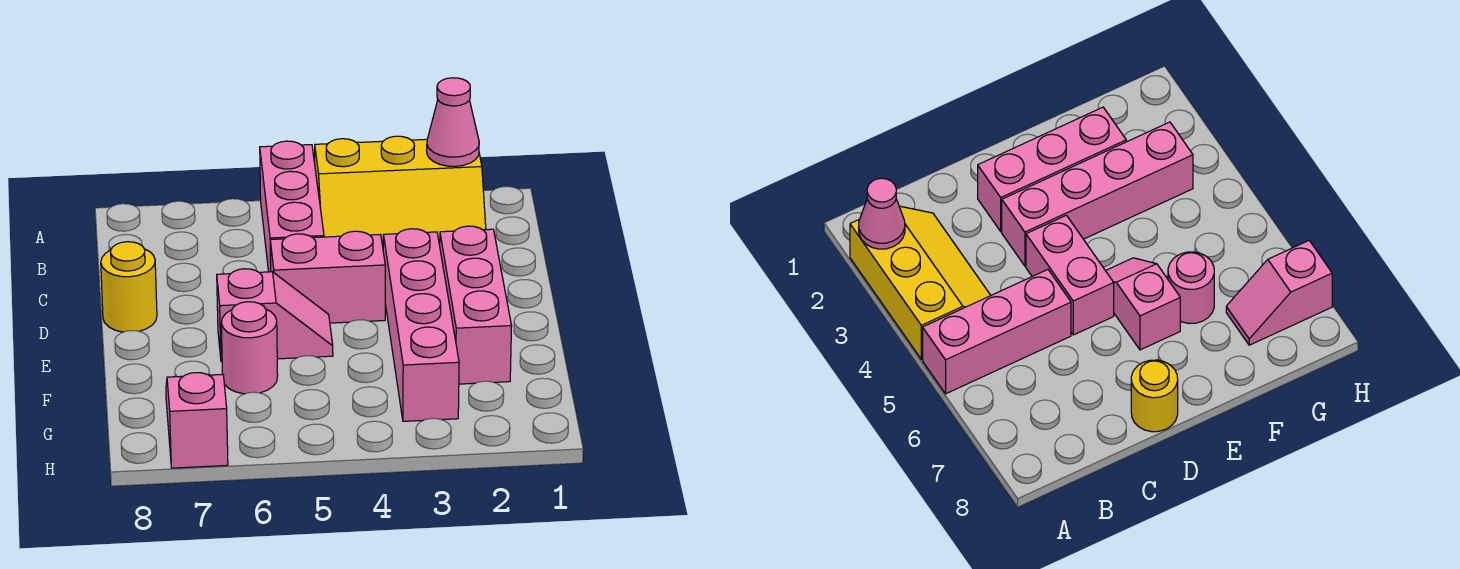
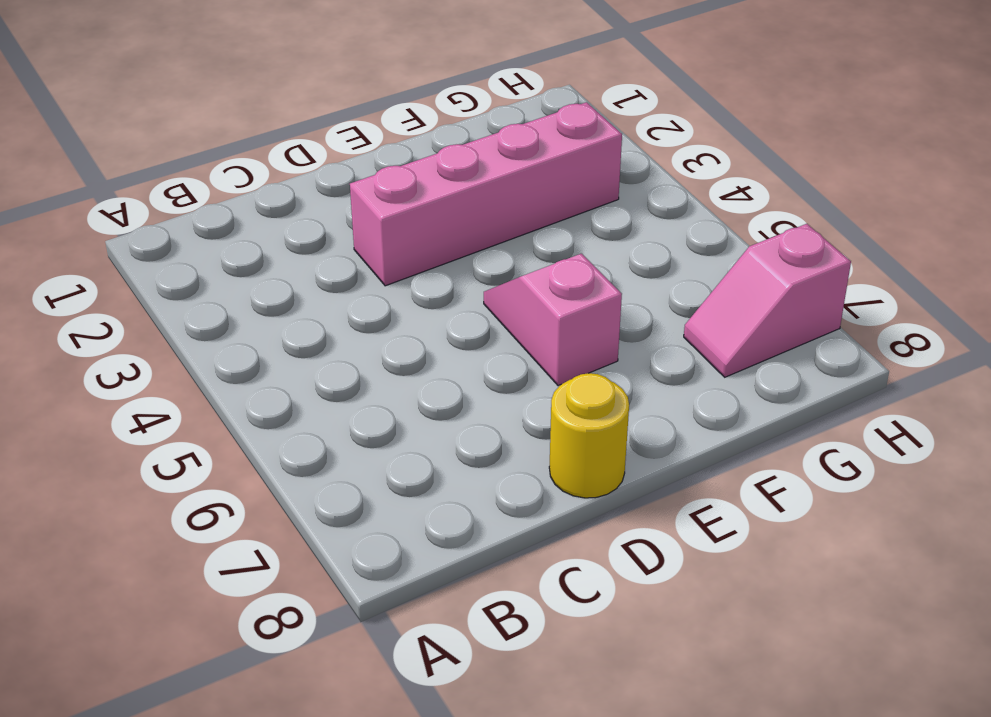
none -> yellow slope A2:B4 level 1 top A
none -> pink brick A5:C5 level 1

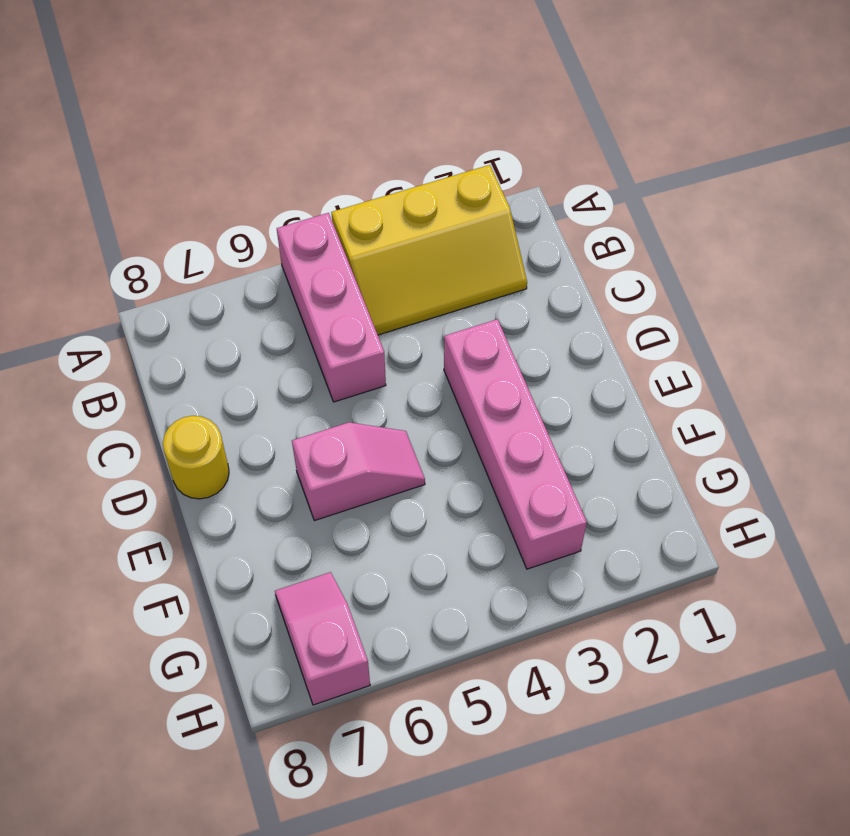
none -> pink brick D2:F2 level 1
none -> pink brick D4:D5 level 1

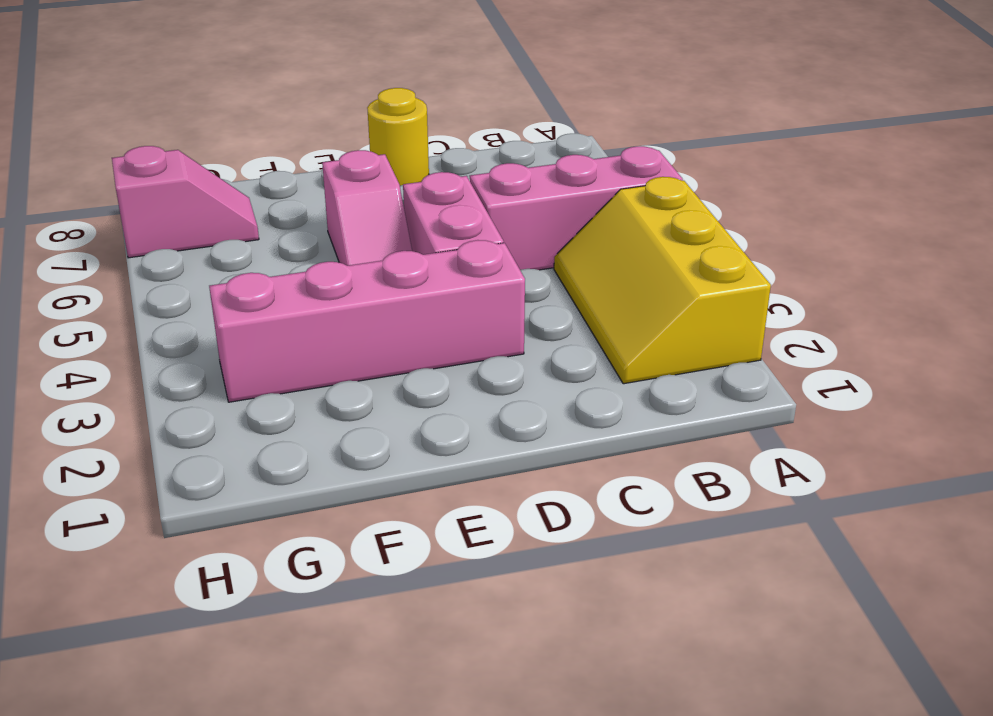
none -> pink brick D2:F2 level 1
none -> pink round brick F6 level 1

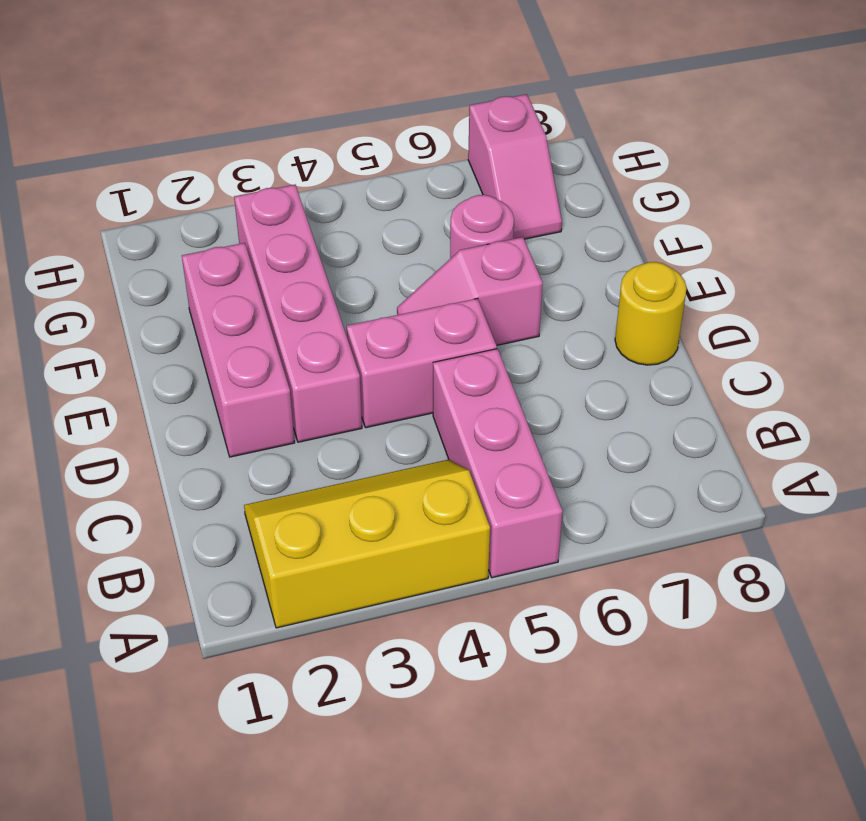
none -> pink cone A2 level 2

